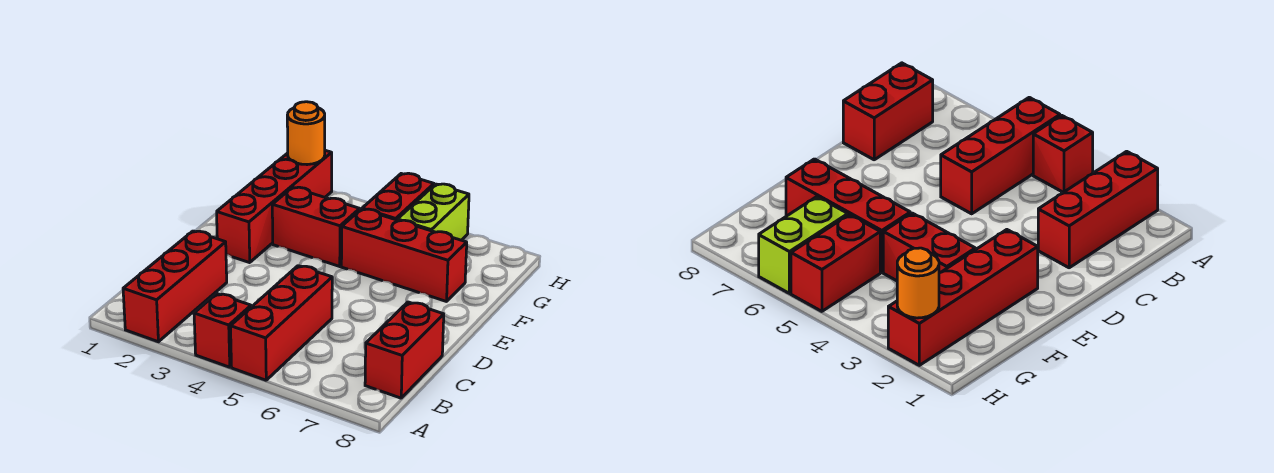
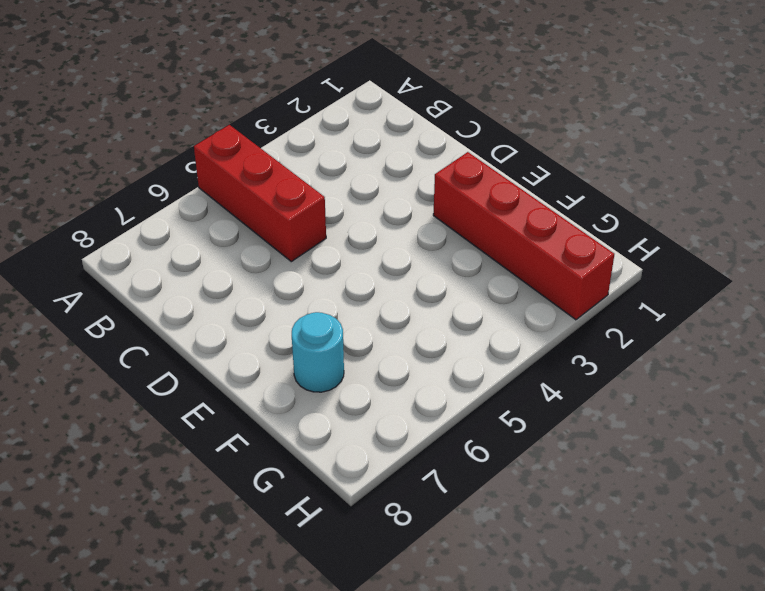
cyan round brick F7 level 1 -> red brick F5:F7 level 1
none -> red brick A2:C2 level 1
none -> red brick A4 level 1

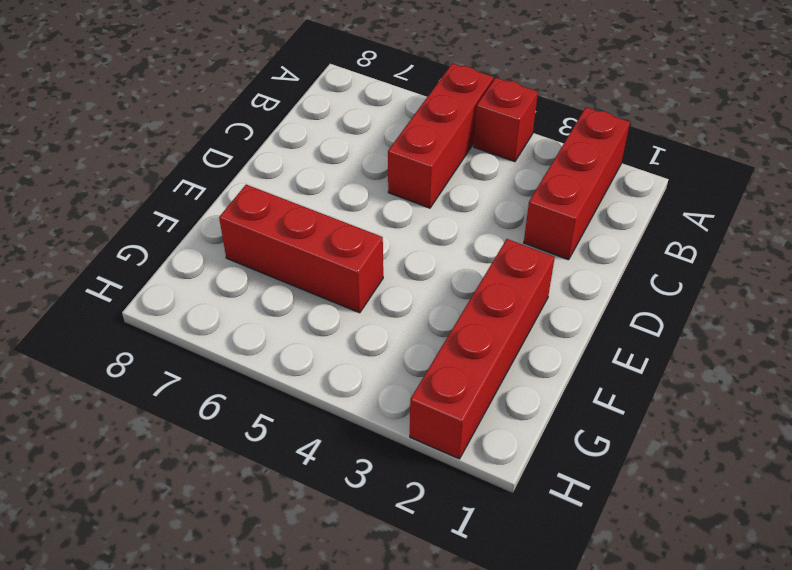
none -> red brick B8:C8 level 1
none -> red brick F3:F4 level 1

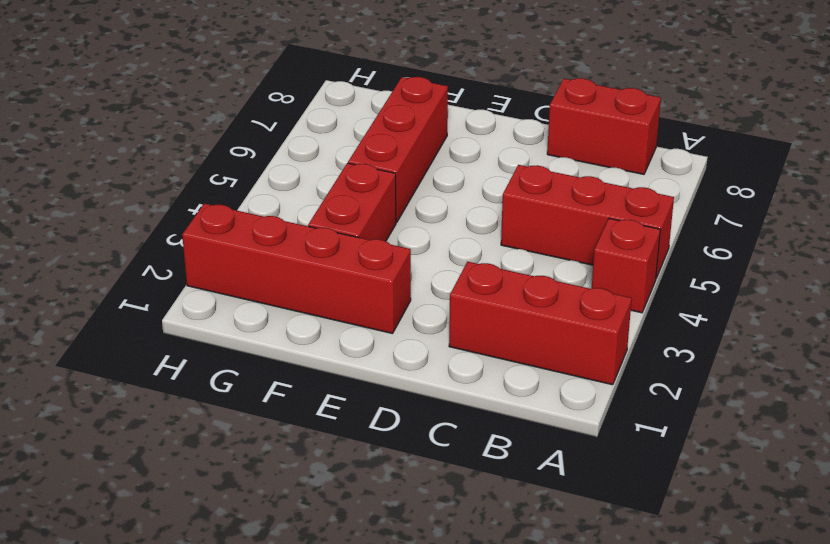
none -> red brick G5:H5 level 1
none -> lime brick G6:H6 level 1

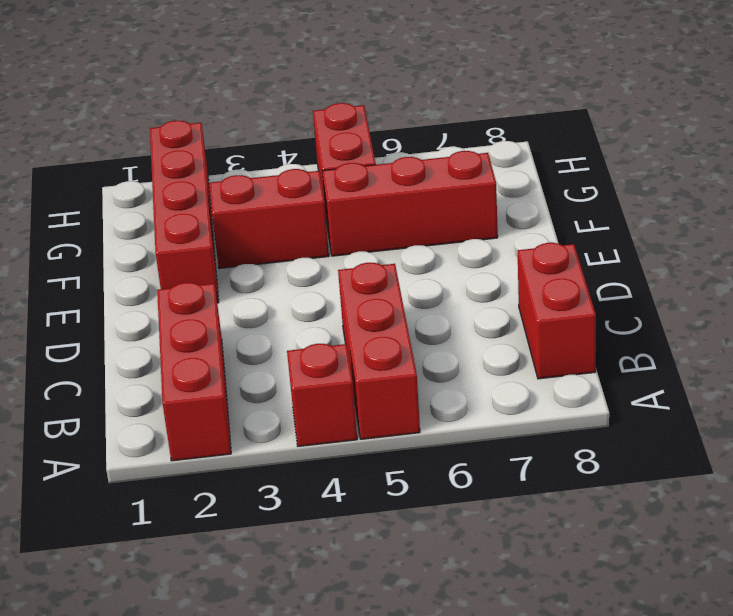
none -> lime brick G6:H6 level 1
none -> orange round brick H2 level 2

